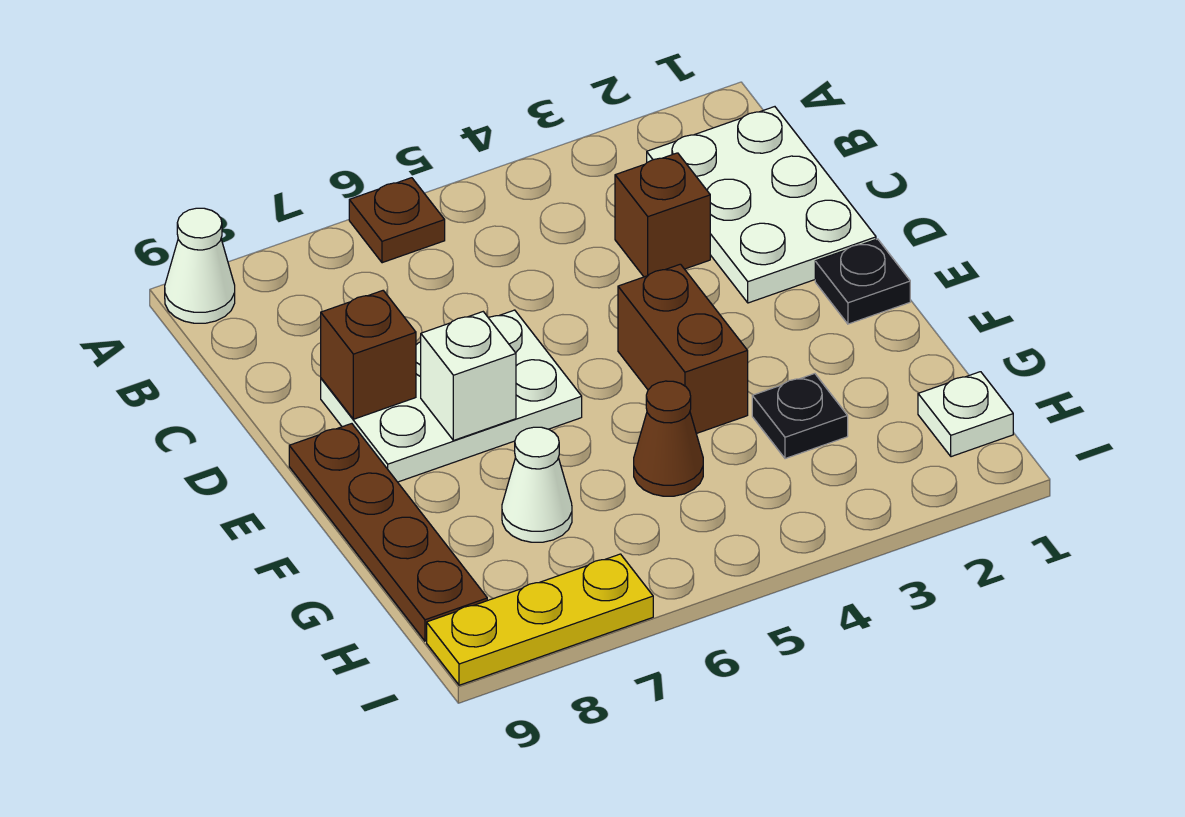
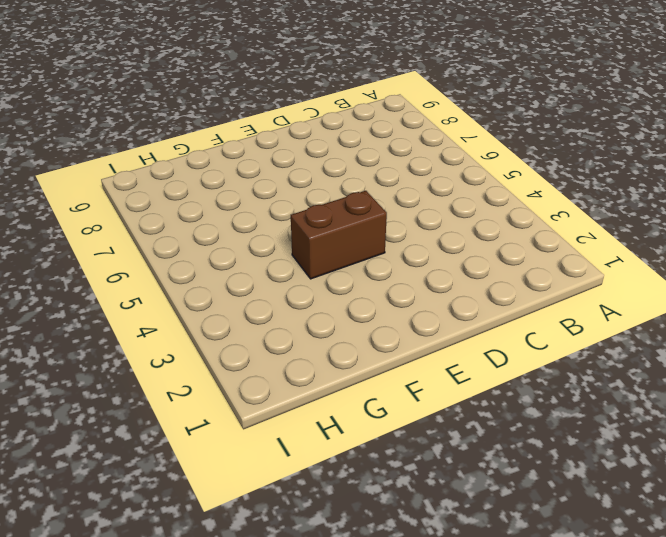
none -> brown plate A6 level 1
none -> white cone A9 level 1
none -> white plate B1:D2 level 1

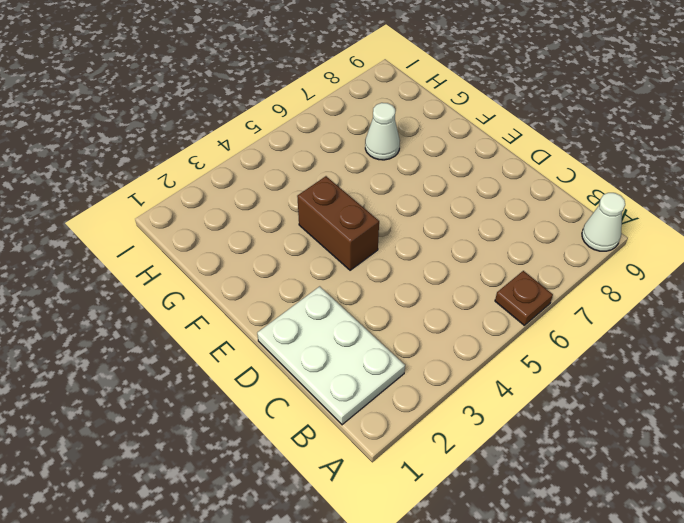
none -> brown brick C3 level 1
none -> white plate D6:E8 level 1
none -> black plate E1 level 1

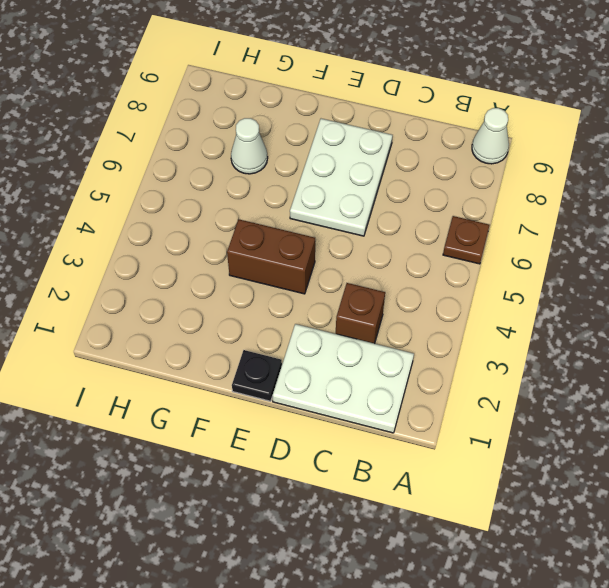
none -> brown plate E9:H9 level 1
none -> black plate G3 level 1
none -> brown cone G5 level 1

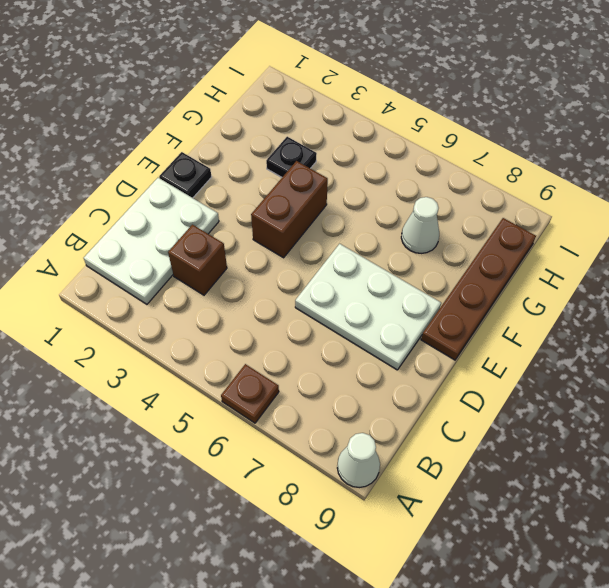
none -> brown cone G5 level 1
none -> white plate H1 level 1
none -> yellow plate I7:I9 level 1

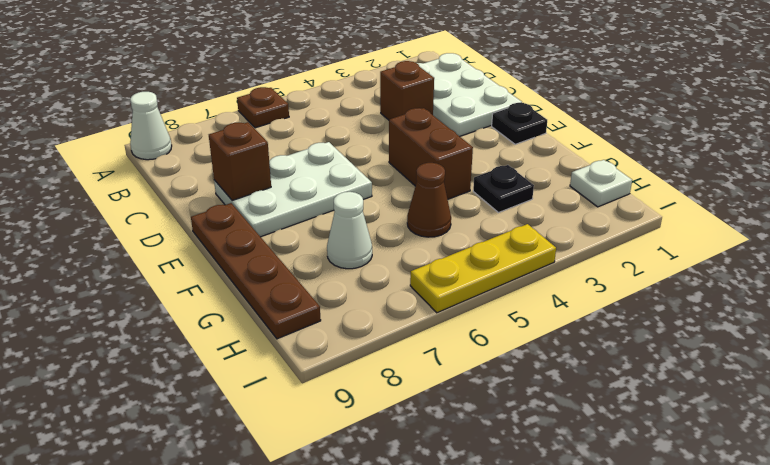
yellow plate I4:I6 level 1 -> yellow plate I7:I9 level 1
none -> white brick E7 level 2

